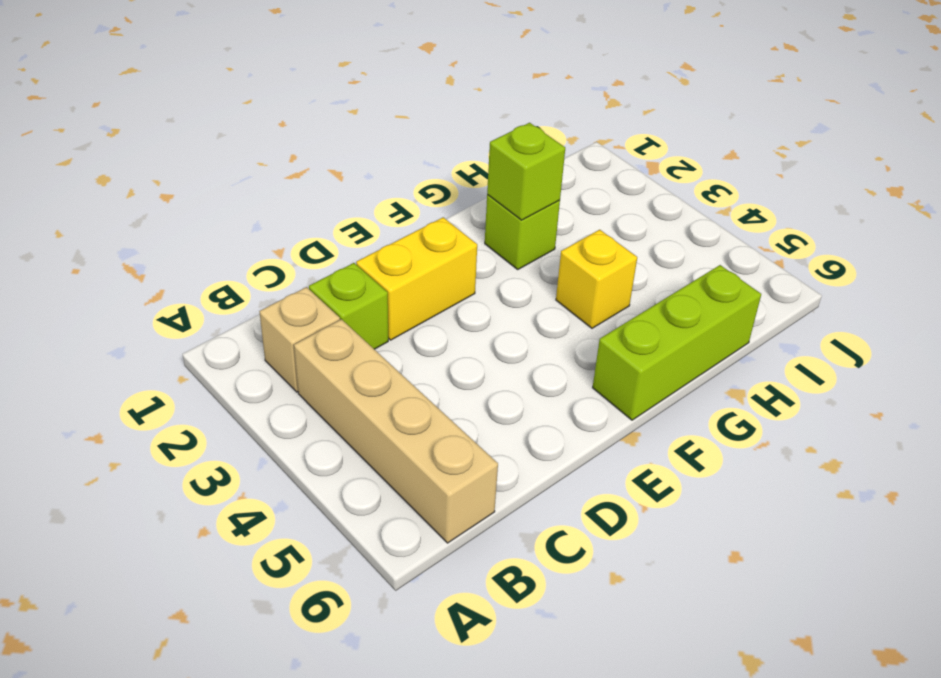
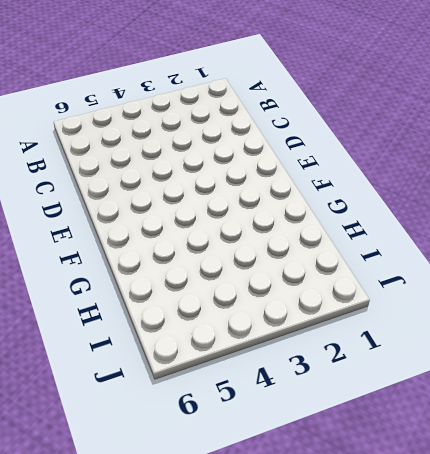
none -> tan brick B2 level 1
none -> tan brick B3:B6 level 1

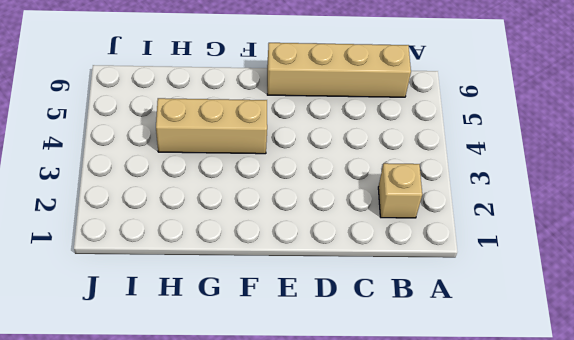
tan brick B6:E6 level 1 -> tan brick B3:B6 level 1
tan brick F4:H4 level 1 -> yellow brick G4 level 1
none -> lime brick C2 level 1
none -> yellow brick D2:E2 level 1

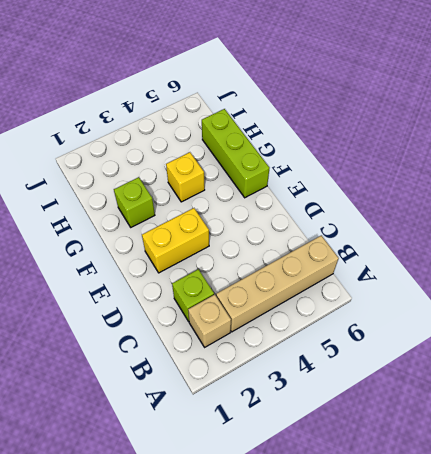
yellow brick E2:E3 level 1 -> yellow brick D2:E2 level 1
none -> lime brick G2 level 2

